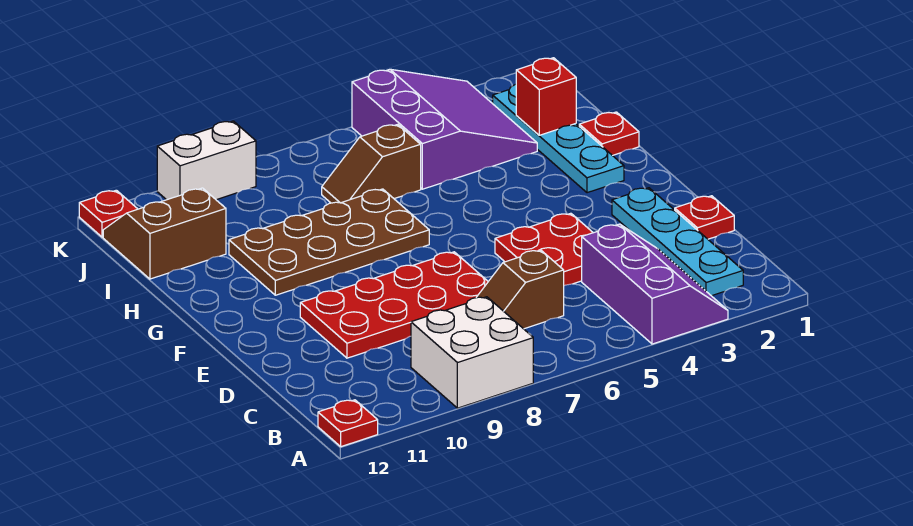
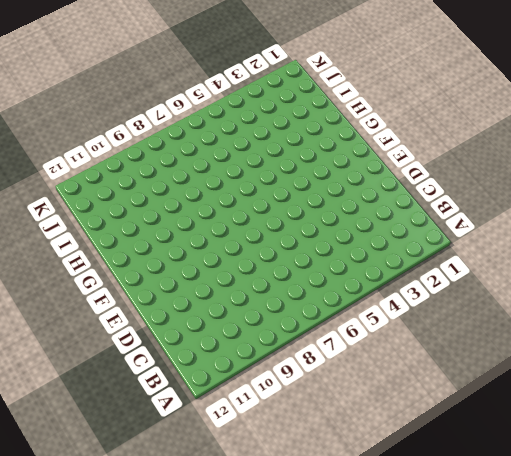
none -> purple slope A3:C4 level 1 top 4
none -> white brick A8:B9 level 1
none -> red plate A12 level 1

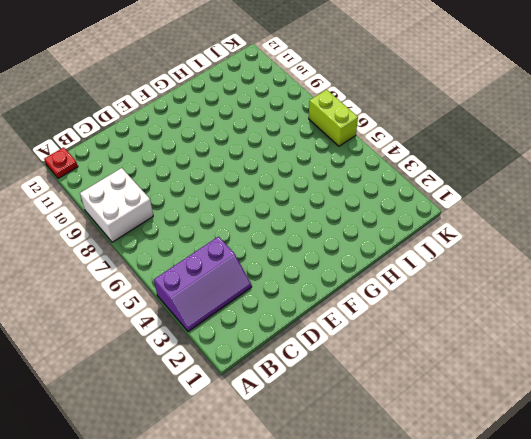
lime brick K6:K7 level 1 -> none
none -> cyan plate B2:E2 level 1
none -> brown slope C6:C7 level 1 top 6
none -> red plate D1 level 1

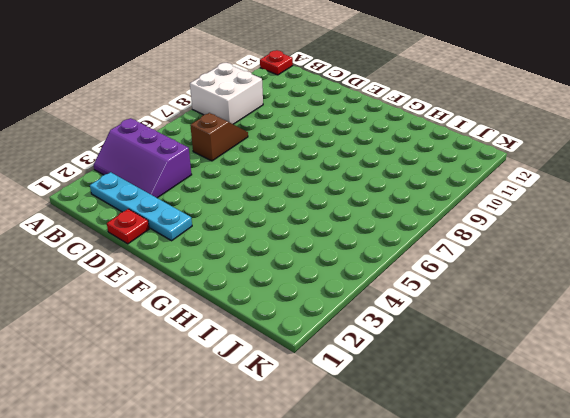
none -> red plate D4:E5 level 1
none -> red plate D7:E10 level 1
none -> cyan plate G2:J2 level 1

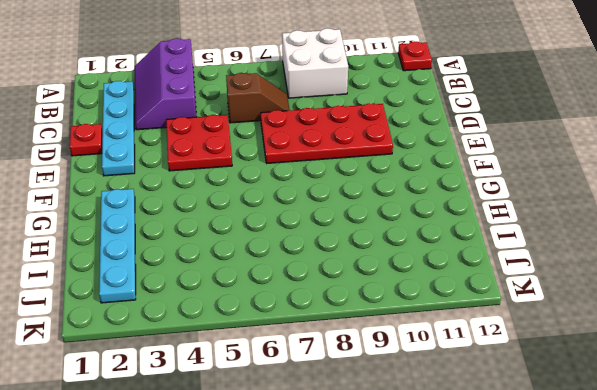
none -> brown plate G7:H10 level 1
none -> red plate H1 level 1
none -> purple slope I3:K5 level 1 top 5

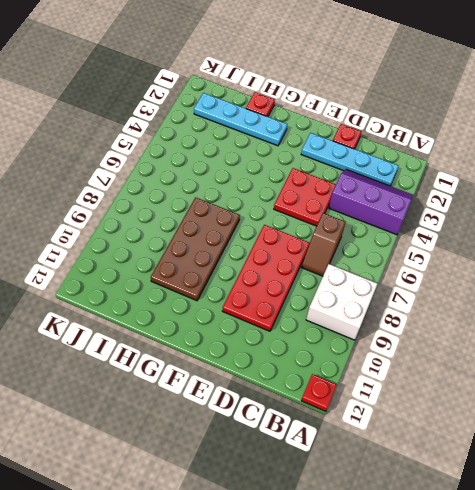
none -> purple slope I3:K5 level 1 top 5
none -> brown slope I6:I7 level 1 top 6
none -> brown slope I11:J12 level 1 top I

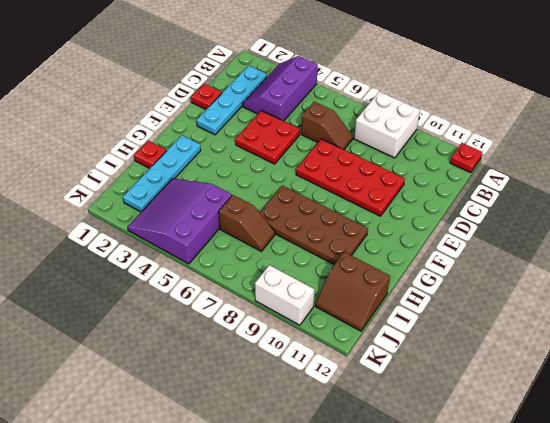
none -> red plate K12 level 1
none -> red brick I2 level 2

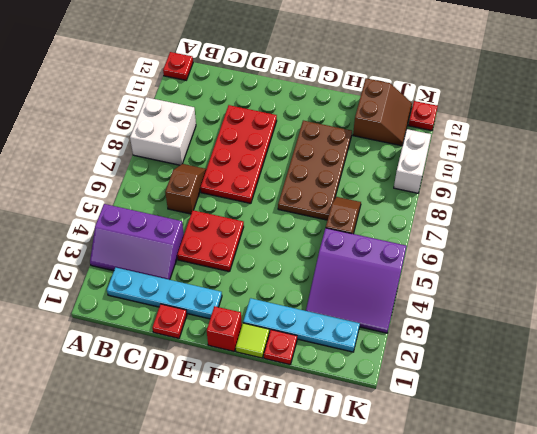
red brick F1 level 1 -> red brick I2 level 2
lime tile G1 level 1 -> none

